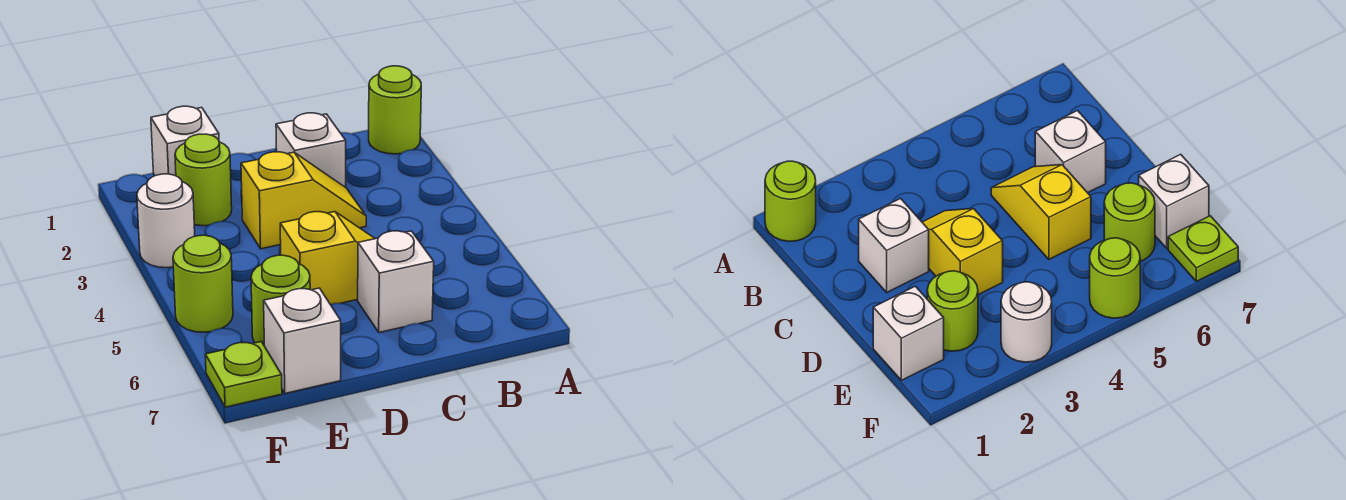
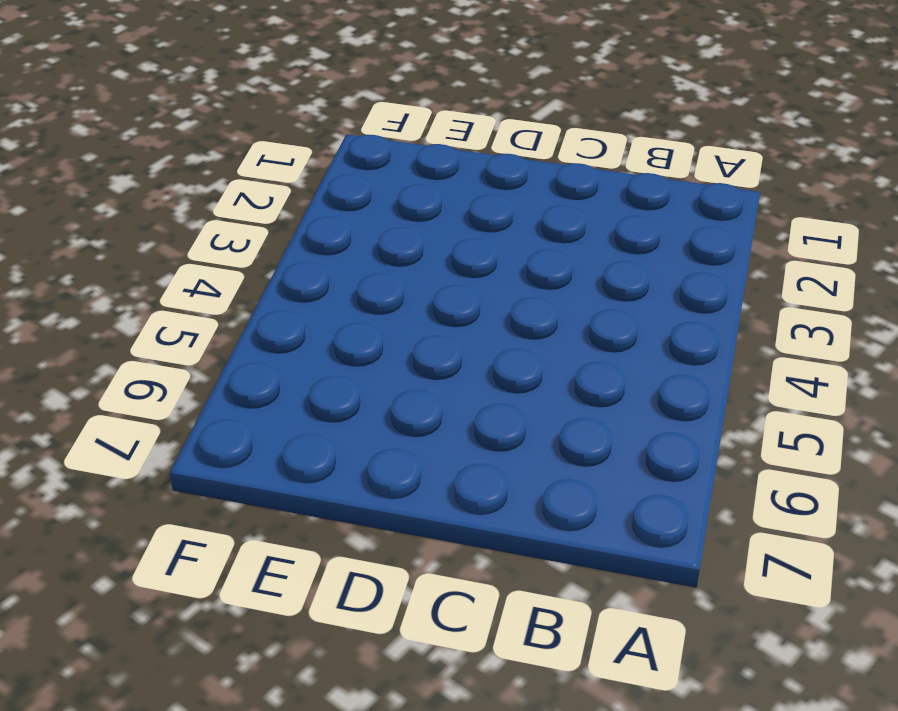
none -> lime round brick A1 level 1
none -> white brick C2 level 1
none -> yellow slope C3:D3 level 1 top D

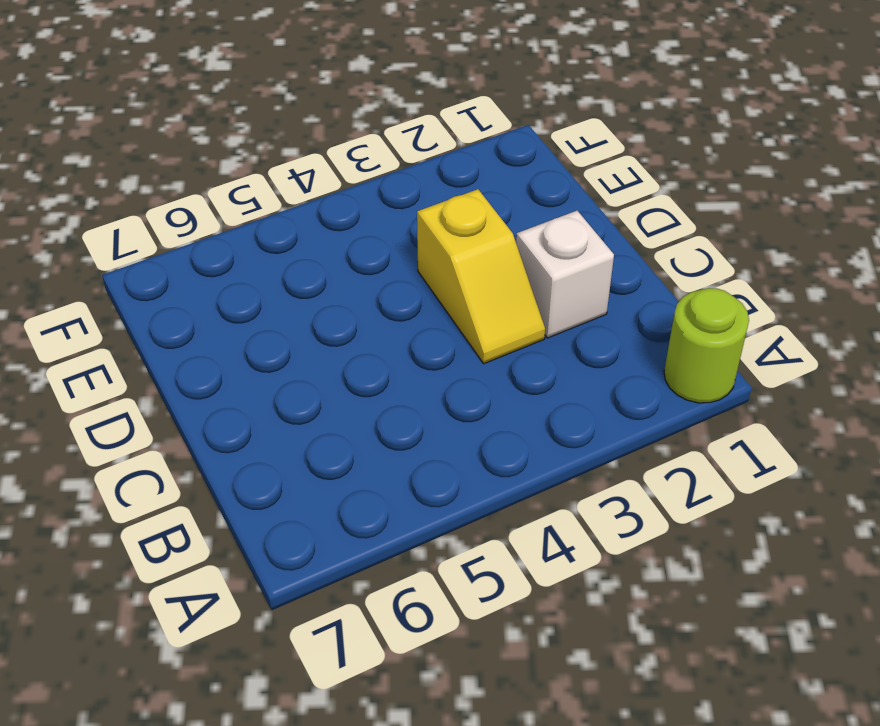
none -> yellow slope C5:D5 level 1 top D
none -> white brick C6 level 1
none -> white brick E1 level 1

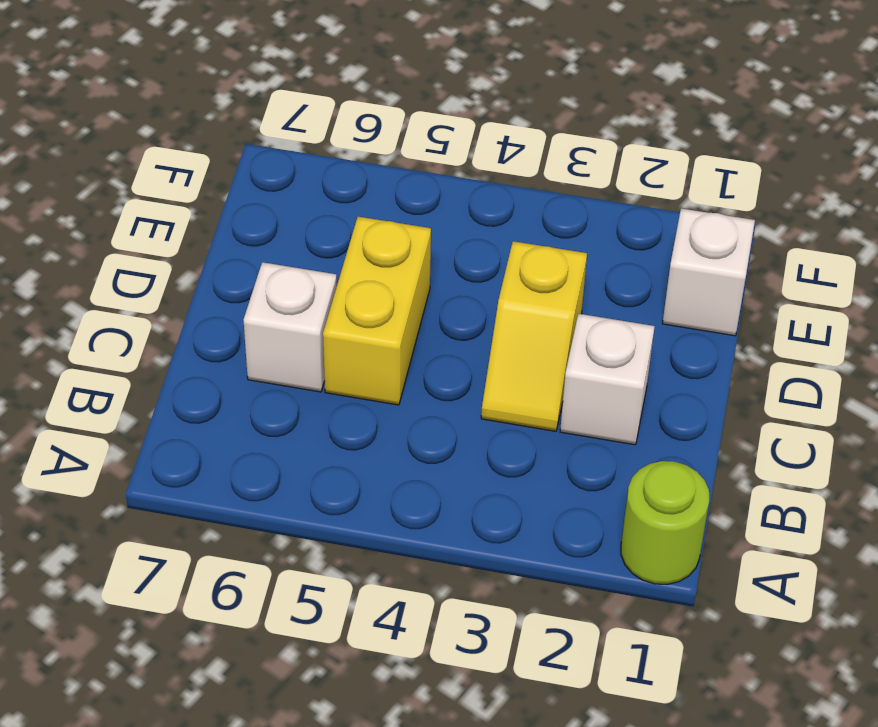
yellow brick C5:D5 level 1 -> yellow slope C5:D5 level 1 top D
none -> lime round brick E2 level 1
none -> lime round brick E6 level 1
none -> white brick E7 level 1

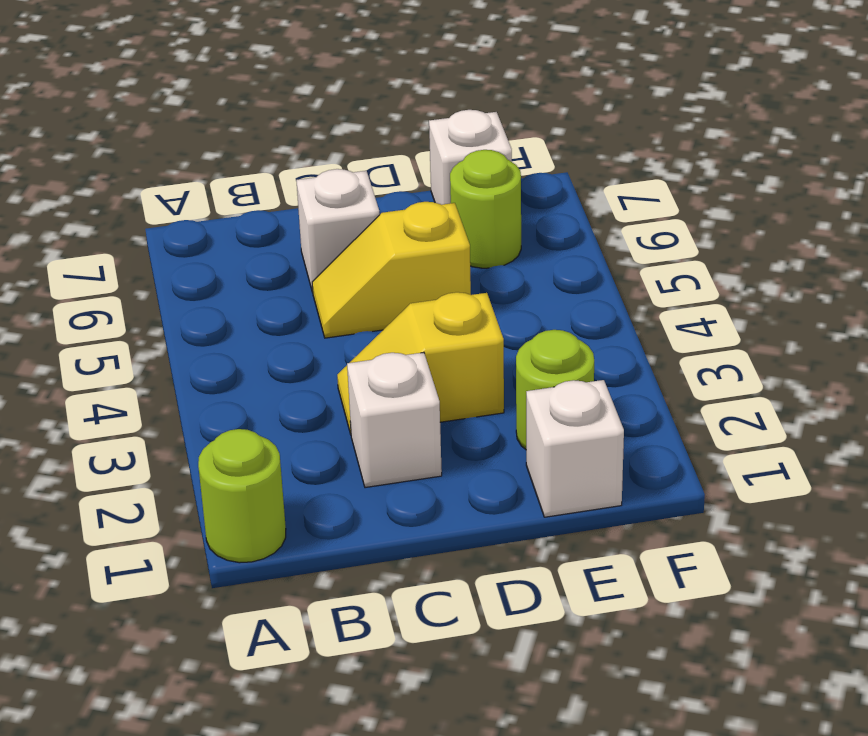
none -> white round brick F3 level 1
none -> lime round brick F5 level 1
none -> lime plate F7 level 1

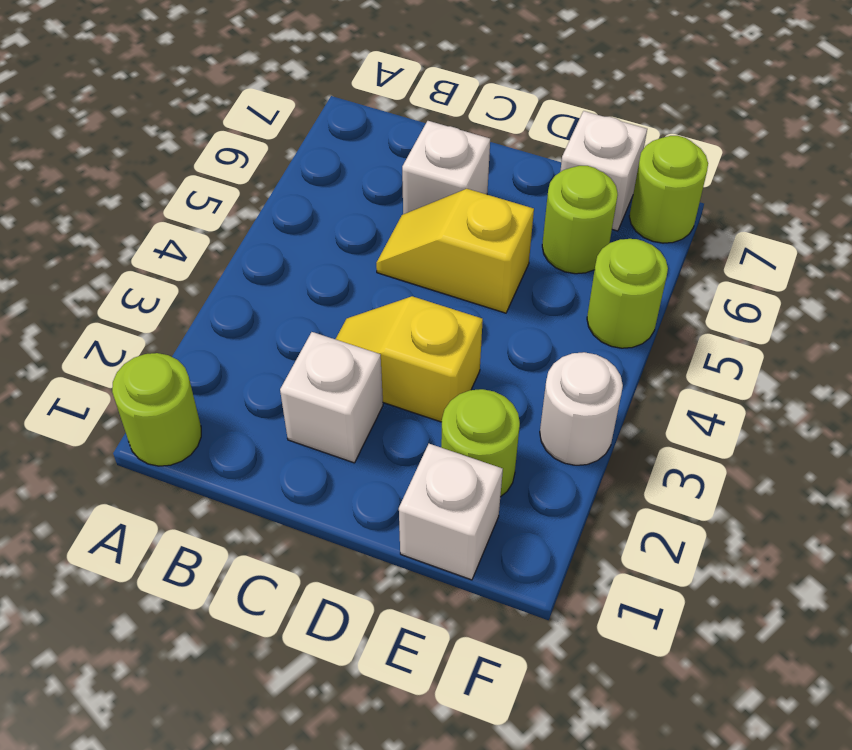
lime round brick F7 level 1 -> lime plate F7 level 1

